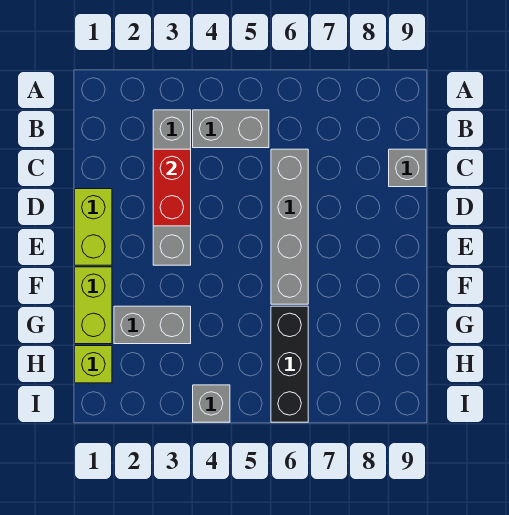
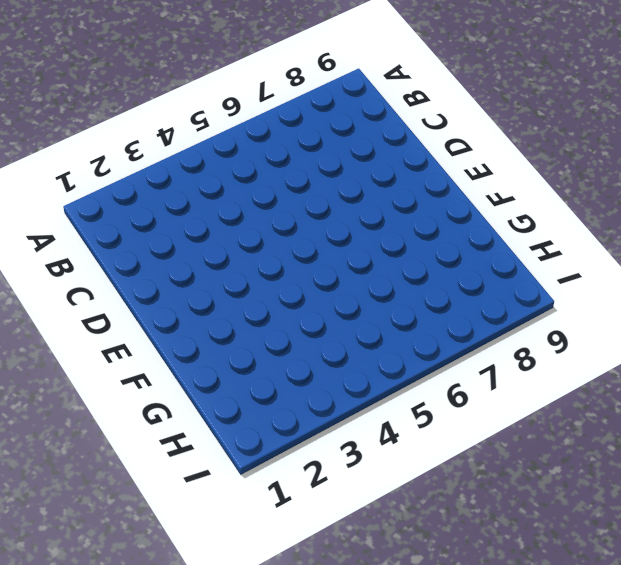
none -> grey brick B3:E3 level 1
none -> grey brick B4:B5 level 1

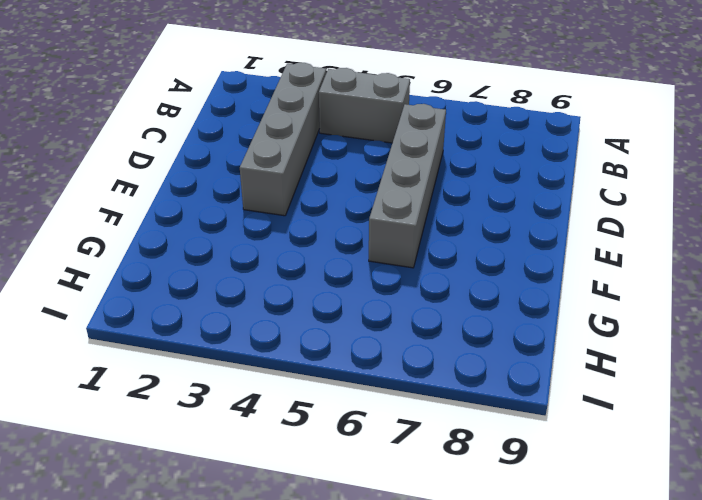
none -> grey brick C9 level 1
none -> lime brick D1:E1 level 1

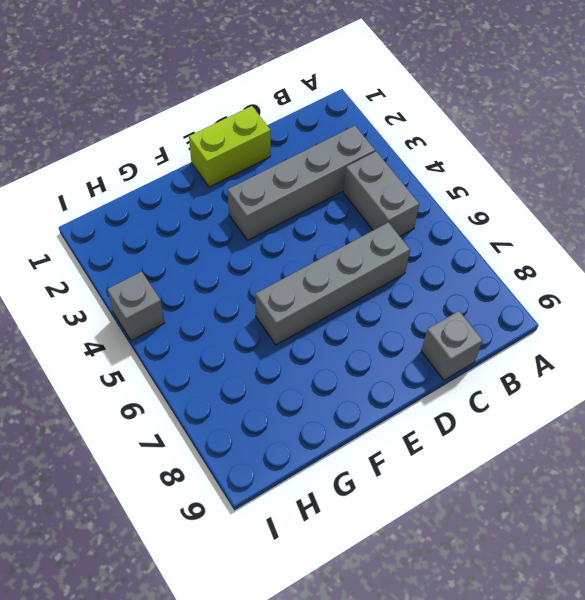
none -> lime brick F1:G1 level 1
none -> grey brick G2:G3 level 1

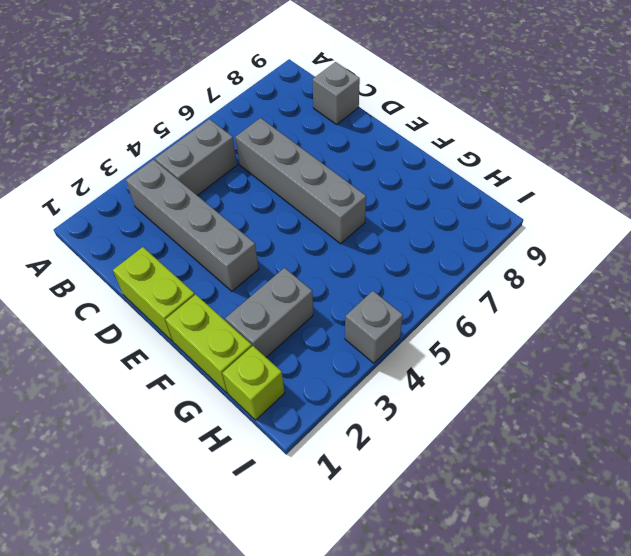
none -> black brick G6:I6 level 1
none -> red brick C3:D3 level 2

